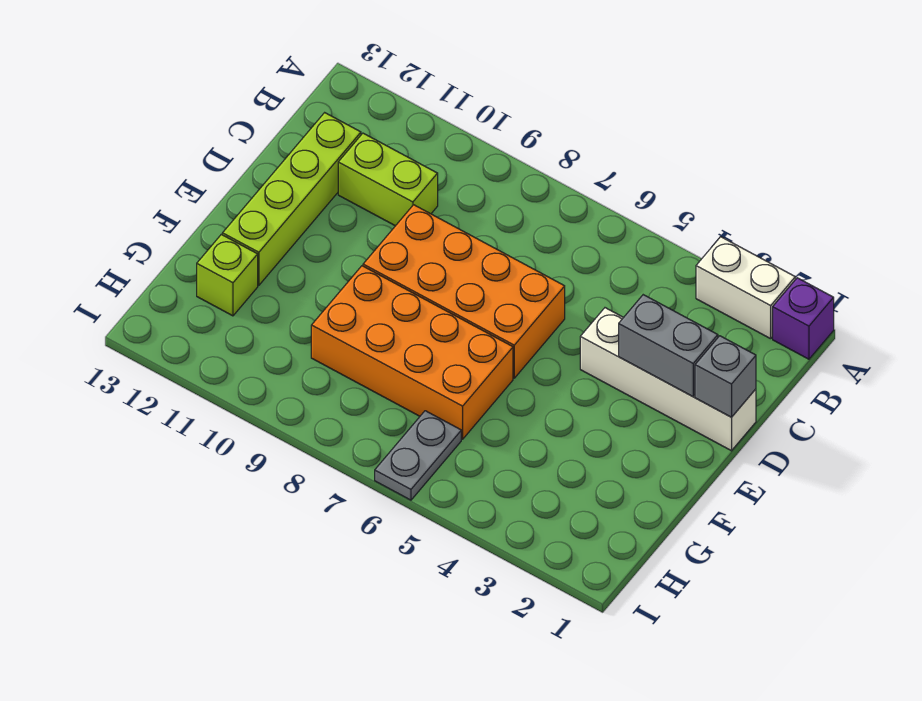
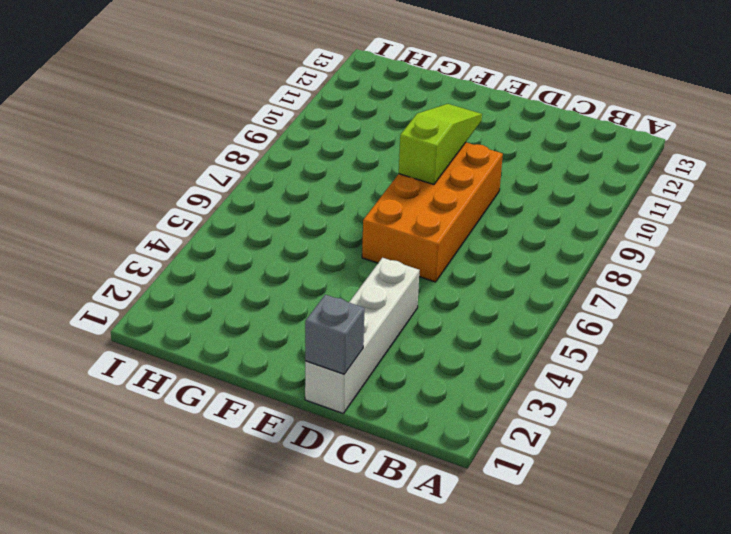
lime slope E8:E10 level 2 top 8 -> none
none -> purple brick A1 level 1
none -> white brick A2:A3 level 1

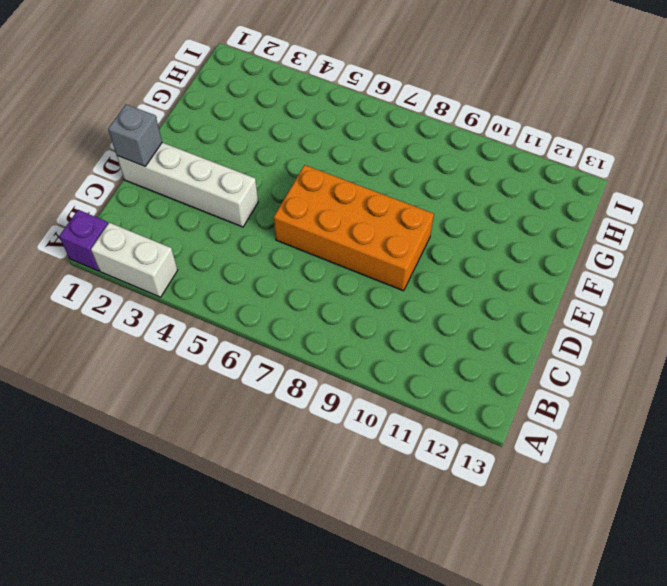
none -> lime brick C10:C11 level 1
none -> lime brick C12:F12 level 1

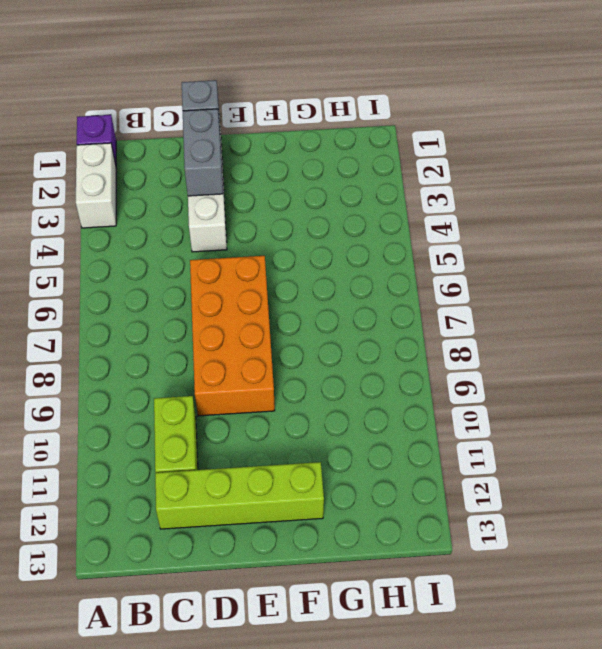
none -> orange brick F6:G9 level 1
none -> lime brick G12 level 1

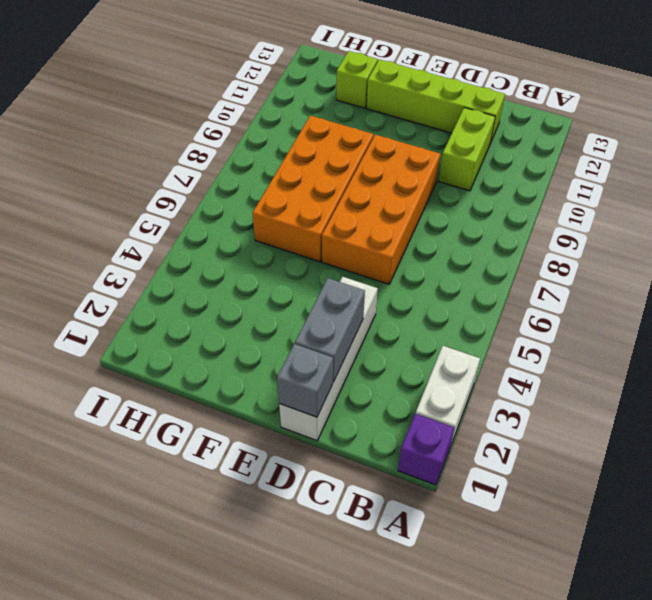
none -> grey plate H6:I6 level 1

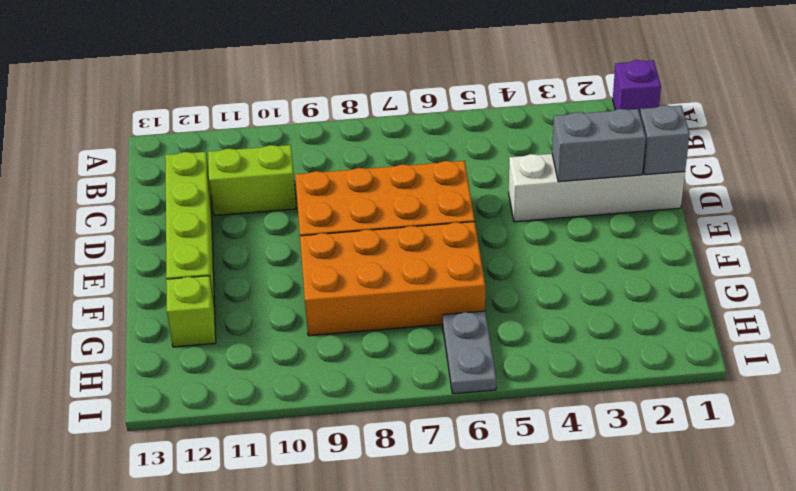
none -> white brick A2:A3 level 1

